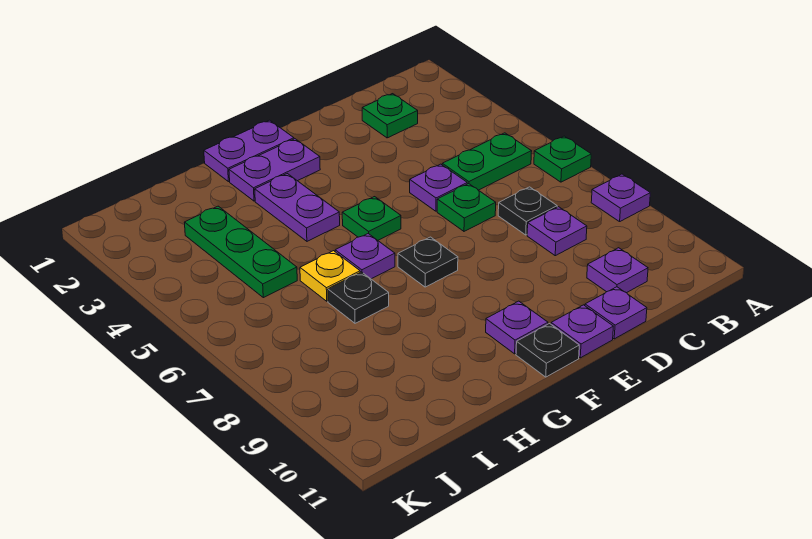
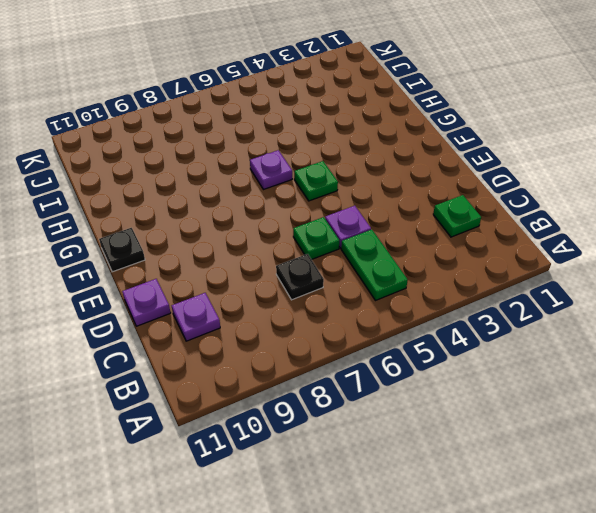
none -> green plate A6 level 1
none -> purple plate A8 level 1
none -> purple plate C8 level 1

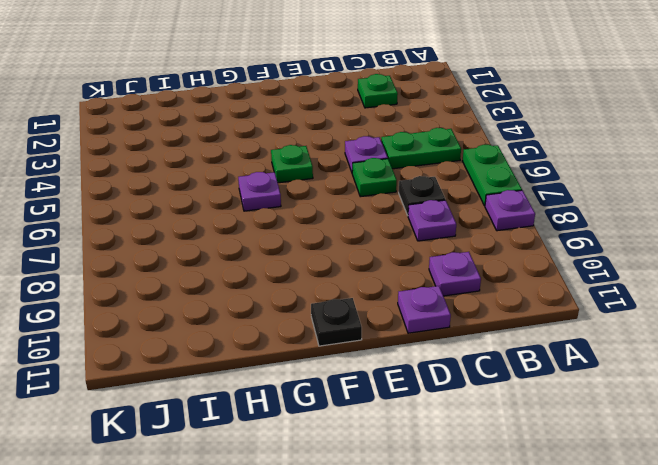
green plate A6:A7 level 1 -> green plate A6 level 1
none -> purple plate E11 level 1
none -> purple plate F1:G1 level 1
none -> purple plate F2:G2 level 1

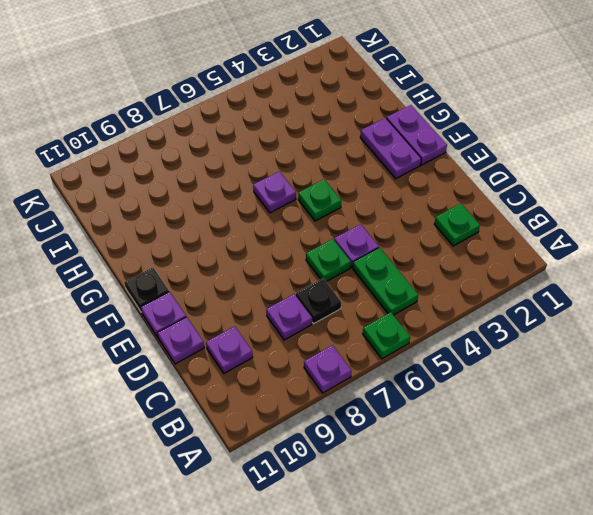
none -> black plate F7 level 1
none -> purple plate F10 level 1
none -> purple plate G3:G4 level 1

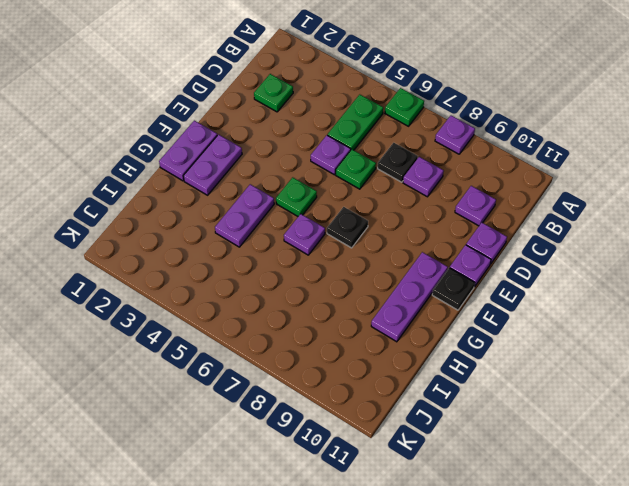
purple plate F10:H10 level 1 -> purple plate F10 level 1
purple plate G4:H4 level 1 -> purple plate G3:G4 level 1
none -> yellow plate H6 level 1
none -> black plate H7 level 1
none -> green plate I3:I5 level 1

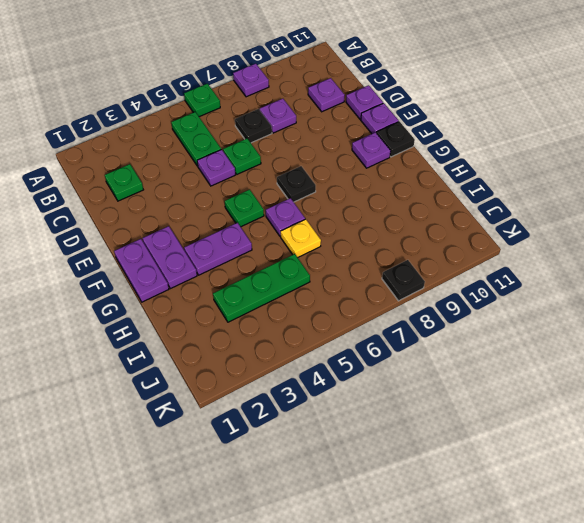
black plate K8 level 1 -> black plate H7 level 1

